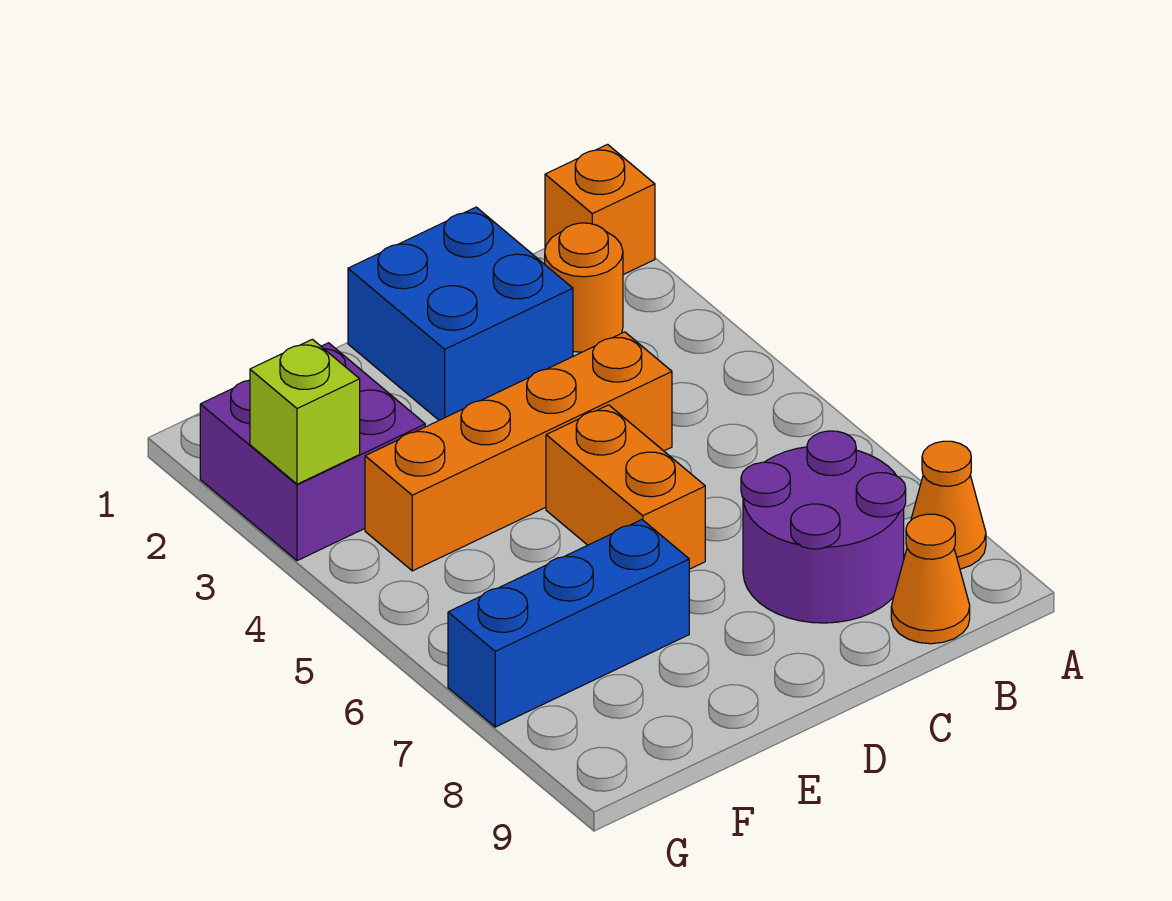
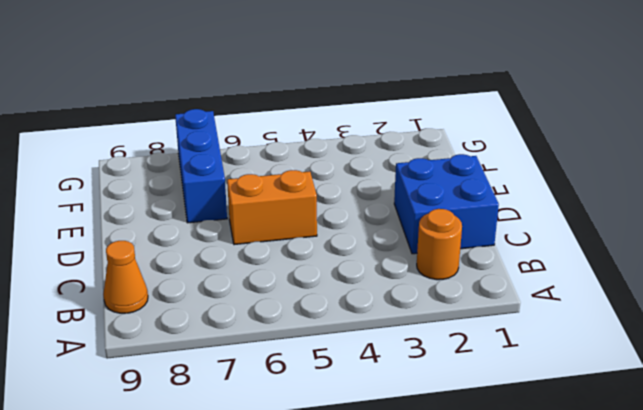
none -> orange brick A1 level 1
none -> orange cone A8 level 1

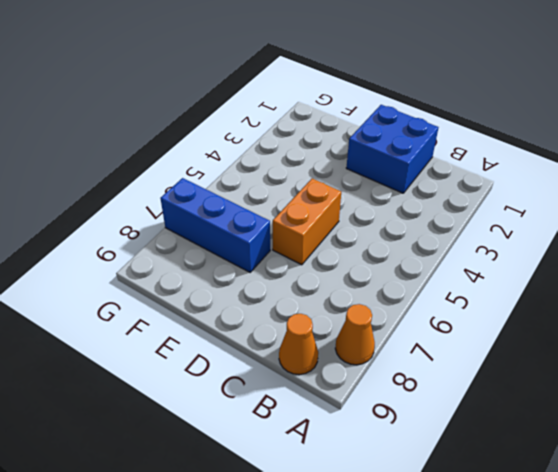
none -> orange brick A1 level 1
none -> orange round brick B2 level 1

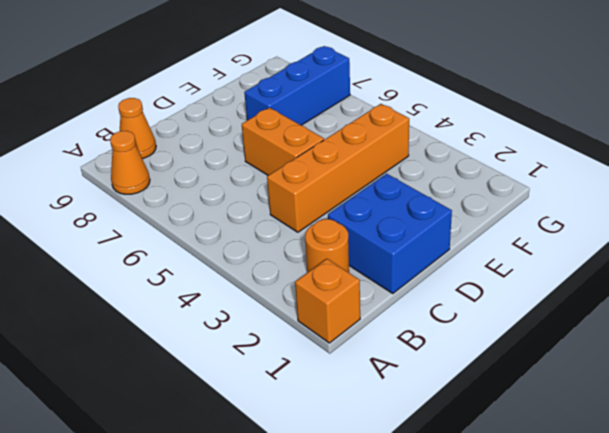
none -> purple round brick B7:C8 level 1
none -> purple brick F2:G3 level 1

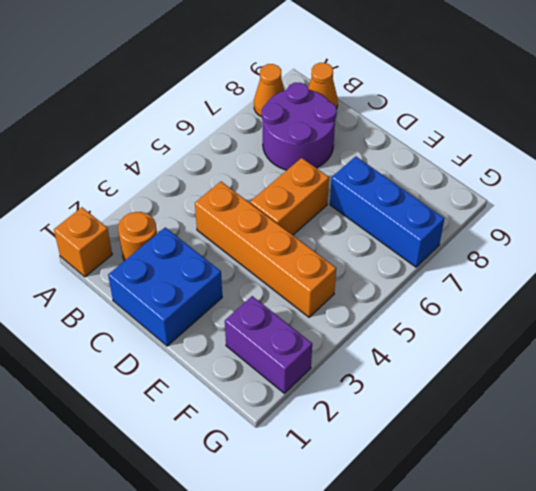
purple brick F2:G2 level 1 -> purple brick F2:G3 level 1
none -> lime brick G3 level 2

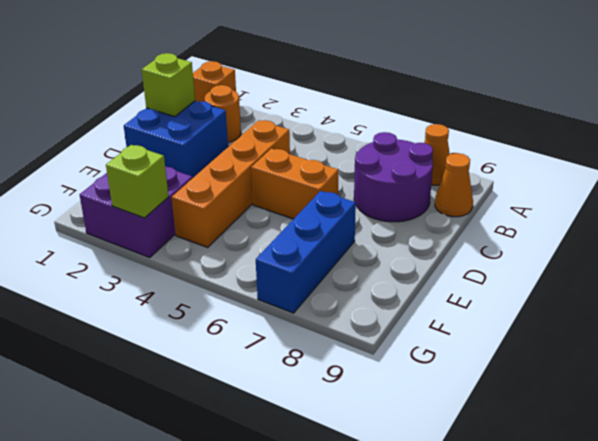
lime brick C1 level 2 -> none

